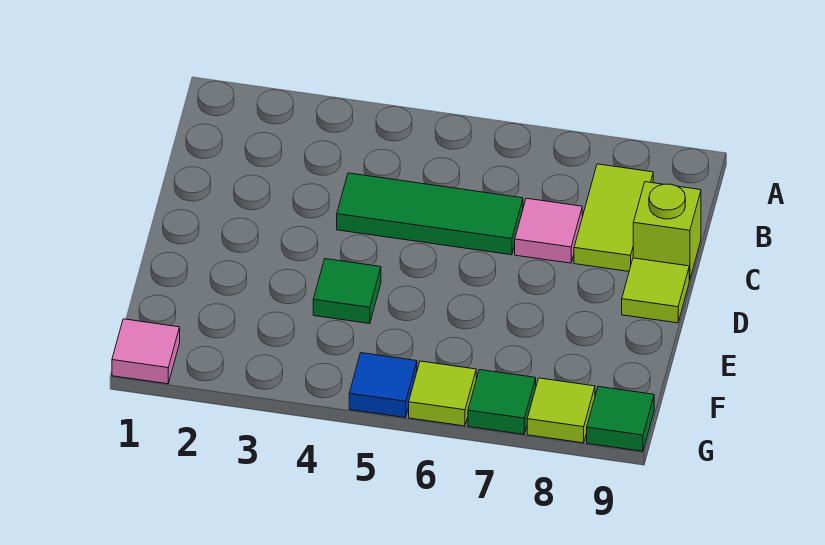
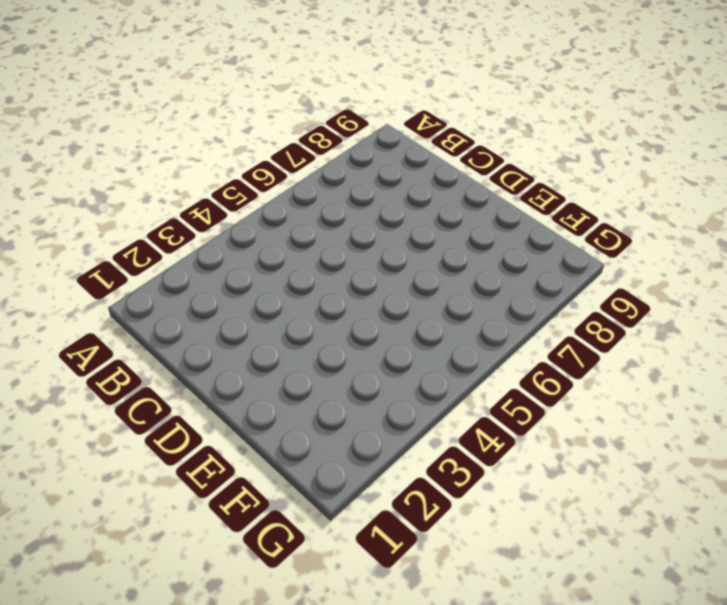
none -> lime tile B8:C8 level 1
none -> green tile C4:C6 level 1
none -> pink tile C7 level 1

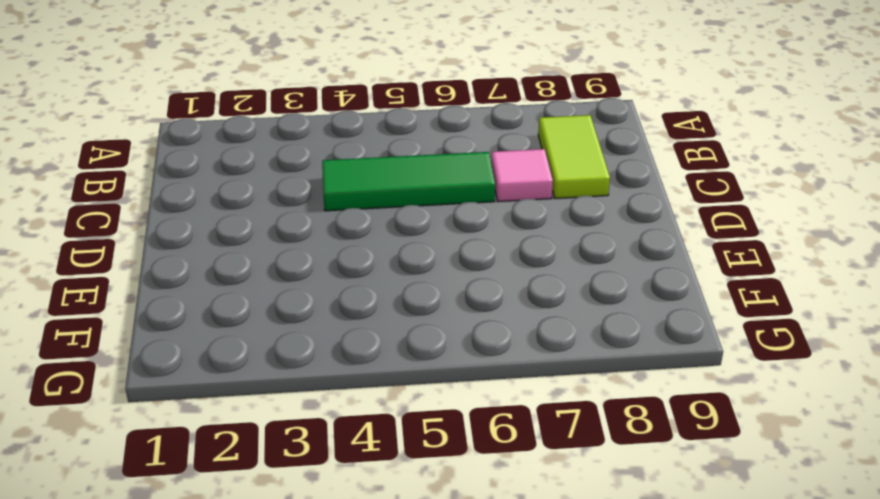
none -> lime brick C9 level 1
none -> lime tile D9 level 1
none -> green tile E4 level 1

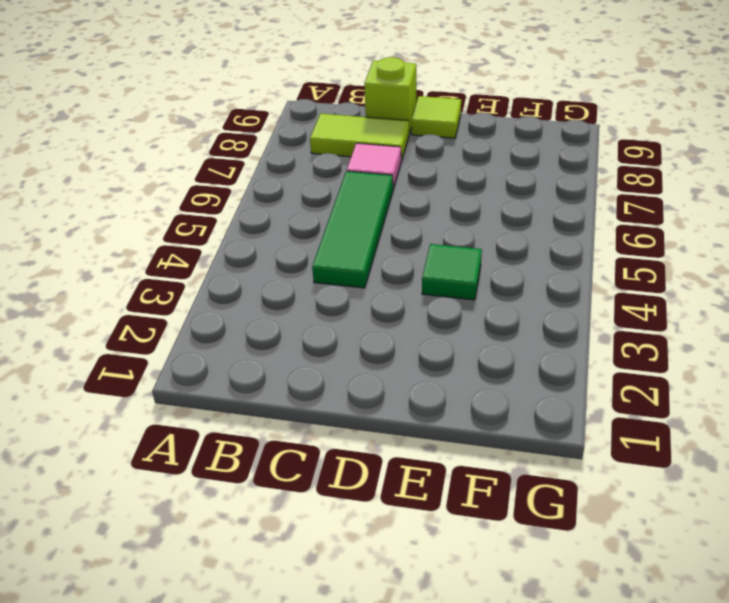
none -> pink tile G1 level 1
none -> blue tile G5 level 1
none -> lime tile G6 level 1

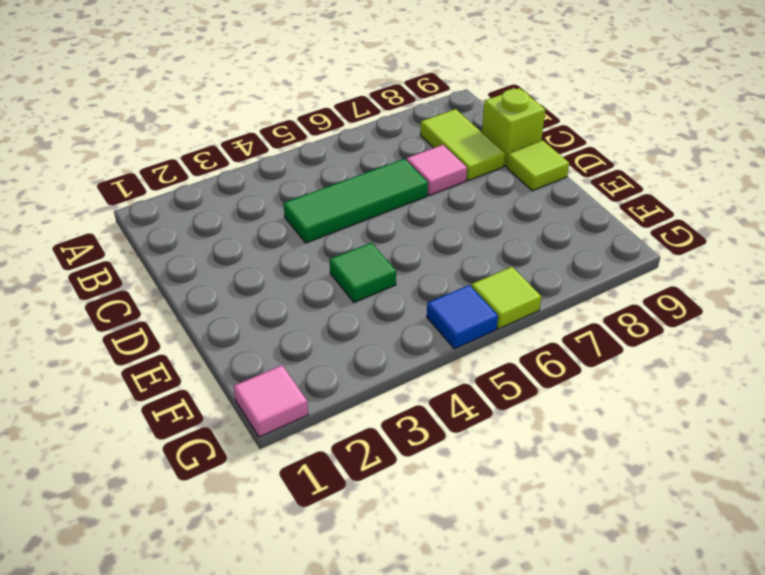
none -> green tile G7 level 1
none -> lime tile G8 level 1
none -> green tile G9 level 1

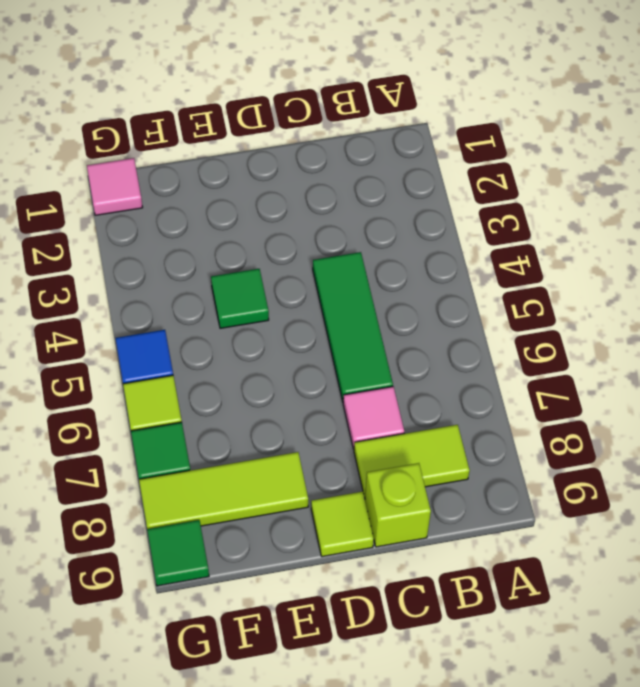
lime tile E8:G8 level 1 -> lime tile G8 level 1

